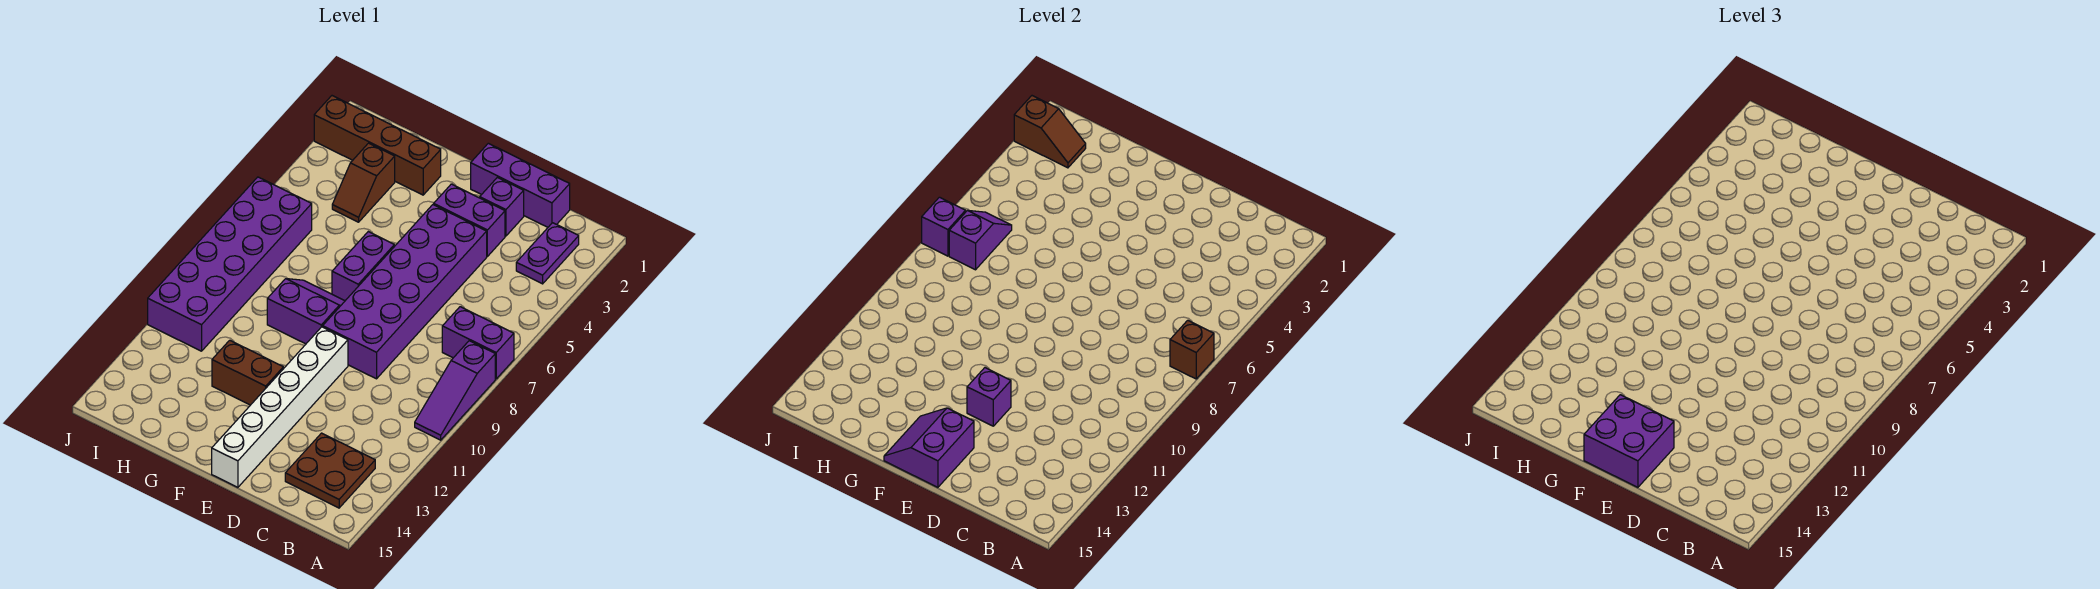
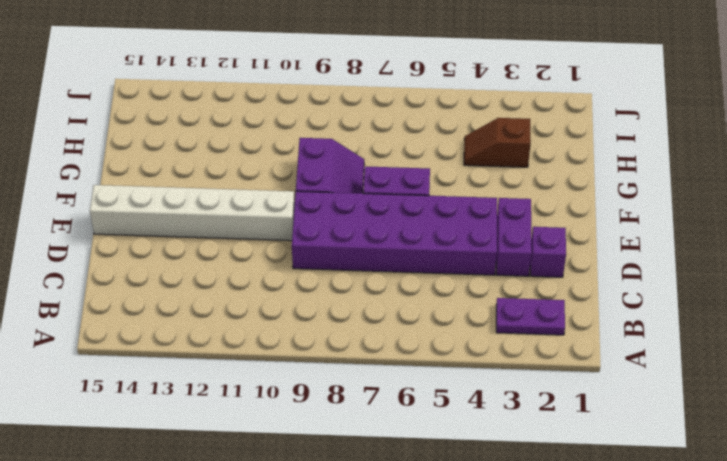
none -> purple brick A7:B7 level 1
none -> purple slope A8:A10 level 1 top 8
none -> brown plate B13:C14 level 1

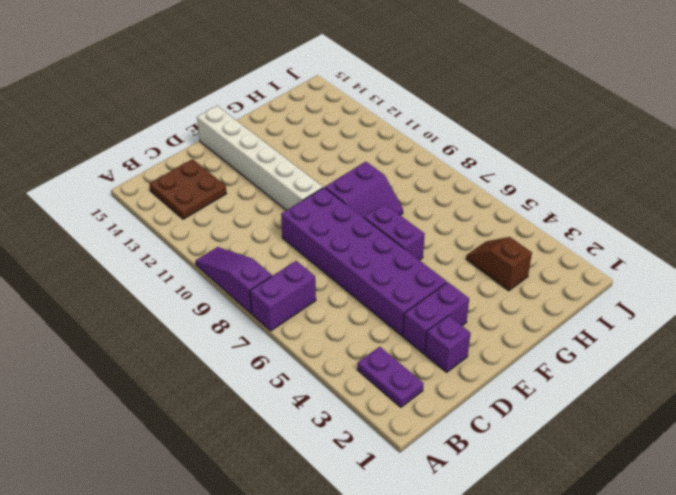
none -> purple brick C1:E1 level 1
none -> brown brick F12:G12 level 1
none -> brown brick G2:J2 level 1

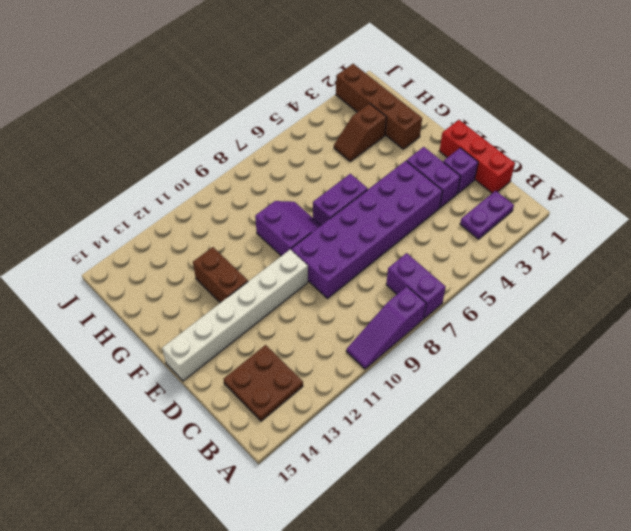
red brick C1:E1 level 1 -> purple brick C1:E1 level 1
none -> purple brick I6:J11 level 1
none -> brown brick A7 level 2
none -> purple brick E12 level 2

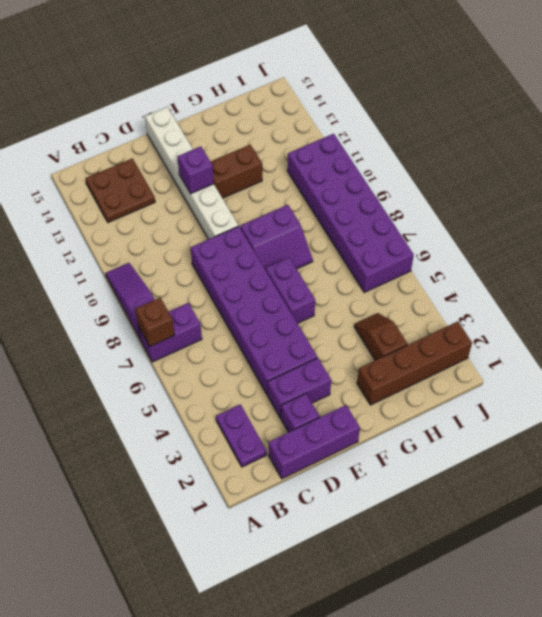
none -> purple slope E14:F15 level 2 top E
none -> brown slope I2:J2 level 2 top J
none -> purple slope I6:I7 level 2 top 7

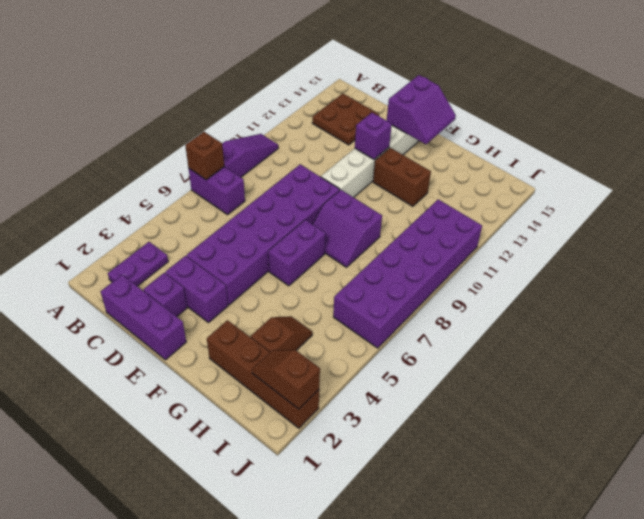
none -> purple slope I6:I7 level 2 top 7
none -> purple brick J7 level 2
none -> purple brick E14:F15 level 3

